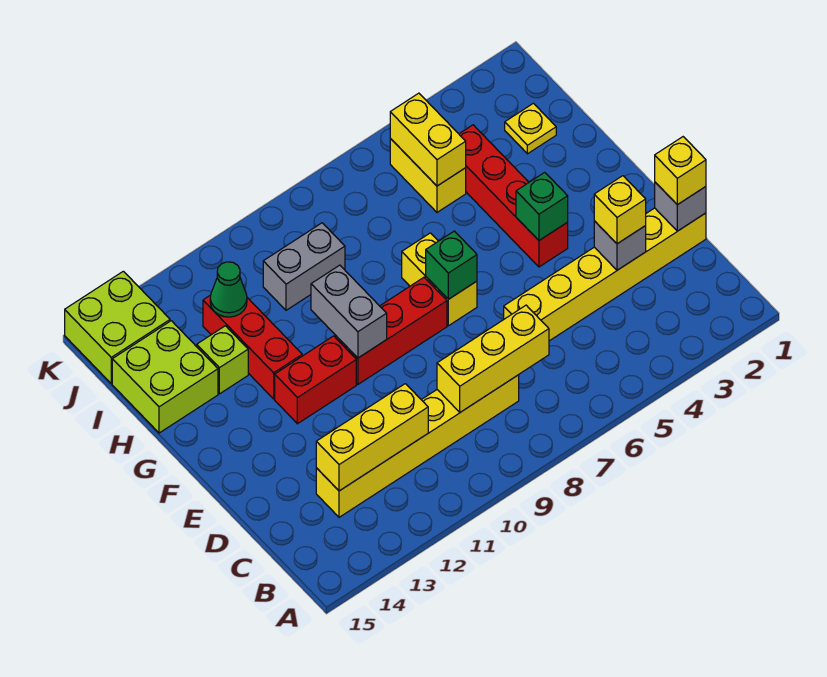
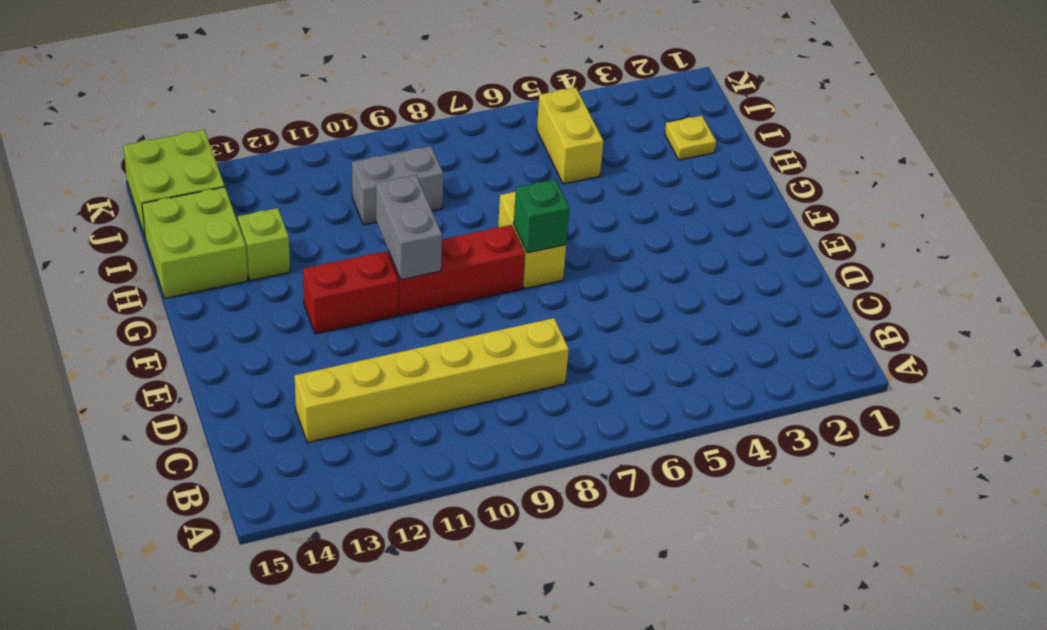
none -> yellow brick D1:D6 level 1
none -> red brick F4:I4 level 1
none -> red brick G12:I12 level 1

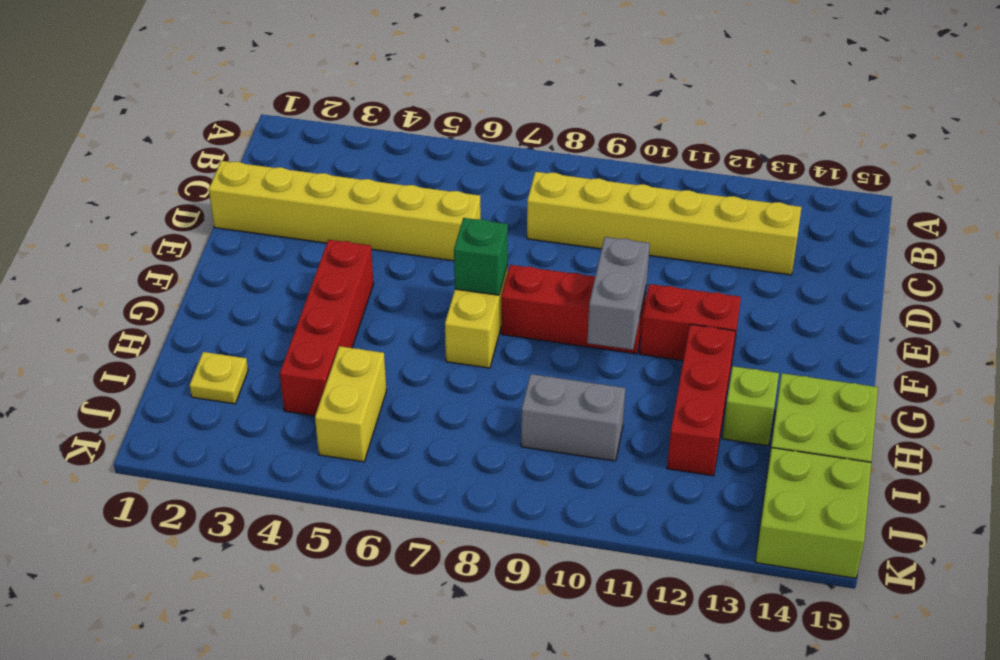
none -> yellow brick C7:C9 level 2
none -> yellow brick C11:C13 level 2
none -> grey brick D1 level 2

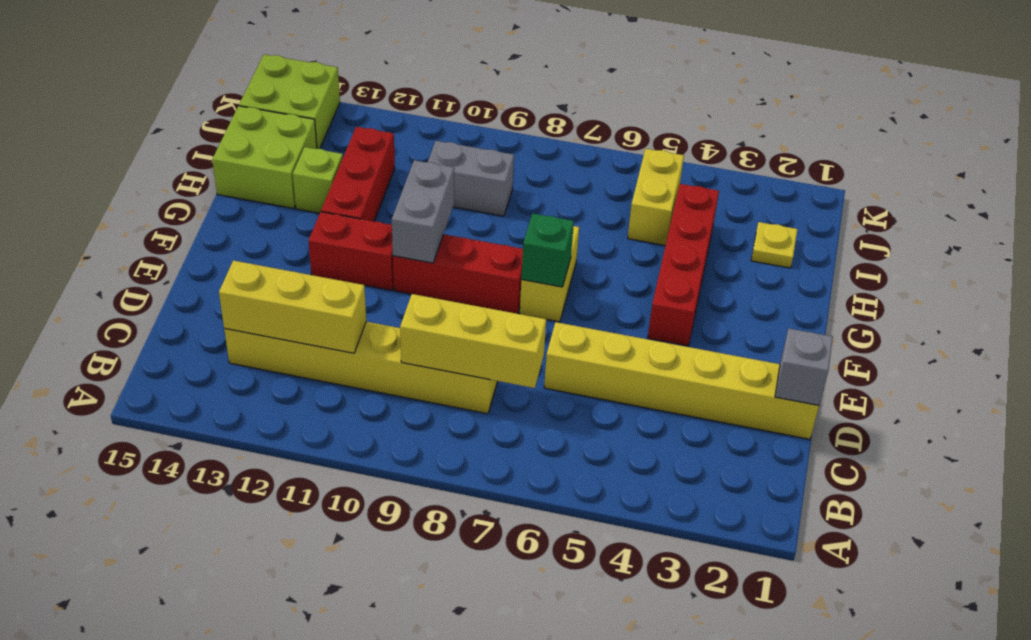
none -> grey brick D3 level 2
none -> green brick F4 level 2
none -> yellow brick I5:J5 level 2

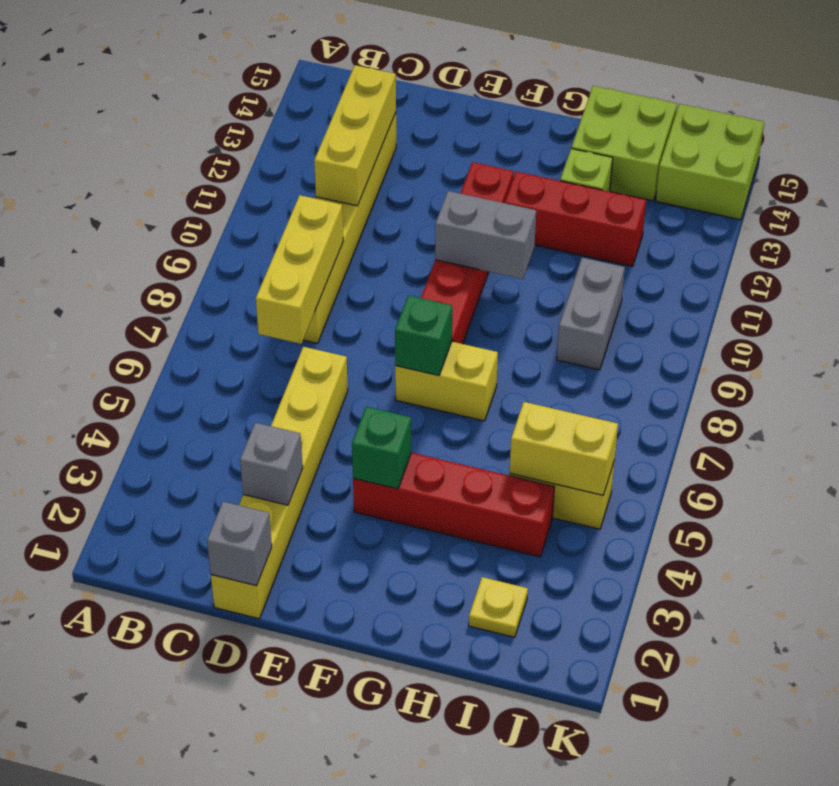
none -> green cone I12 level 2
none -> yellow brick D1 level 3
none -> yellow brick D3 level 3

